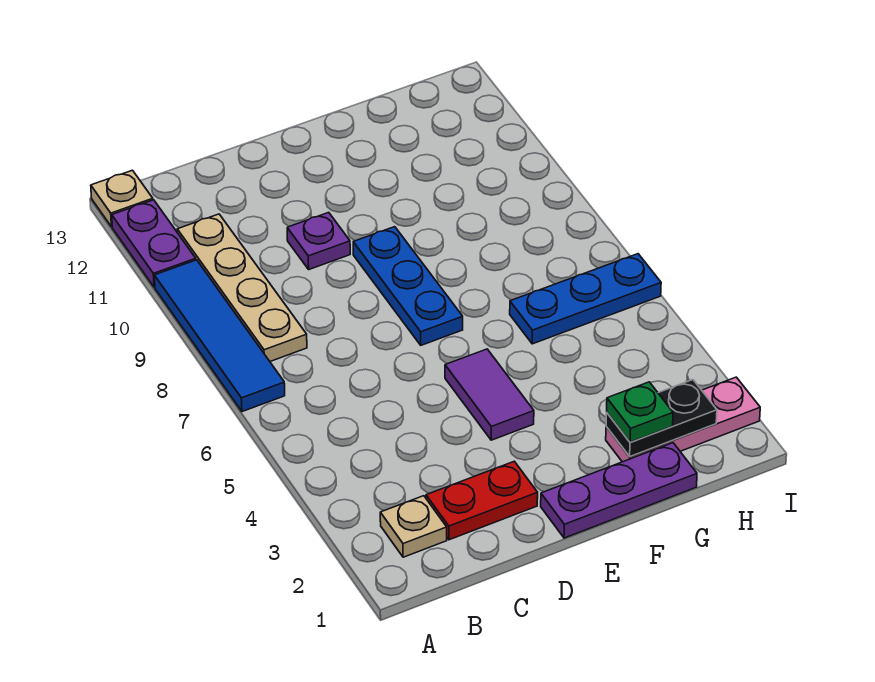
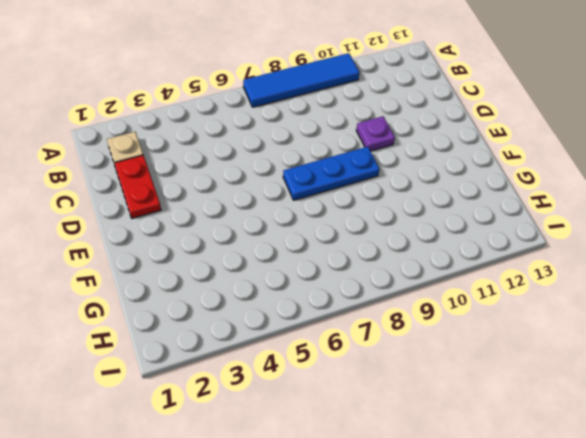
none -> purple plate A11:A12 level 1
none -> tan plate A13 level 1
none -> tan plate B8:B11 level 1

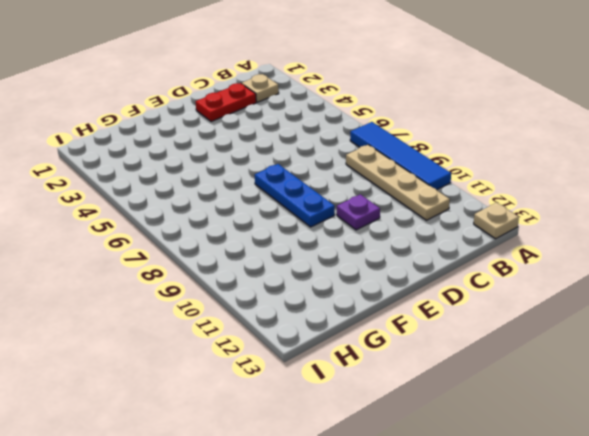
none -> purple plate A11:A12 level 1
none -> purple plate E1:G1 level 1
none -> purple tile E4:E5 level 1

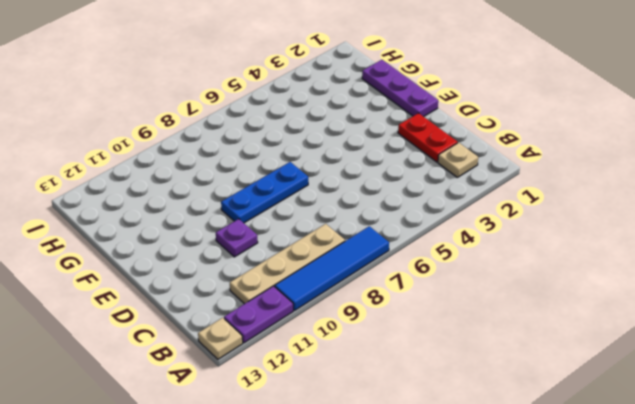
none -> purple tile E4:E5 level 1
none -> pink plate G2:I2 level 1
none -> blue plate G6:I6 level 1

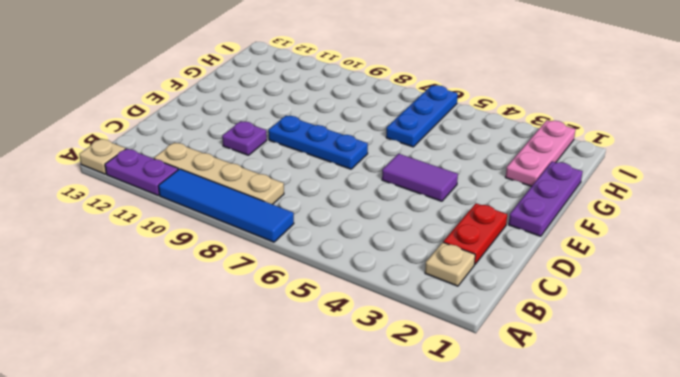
none -> black plate G2:H2 level 2
none -> green plate G2 level 3

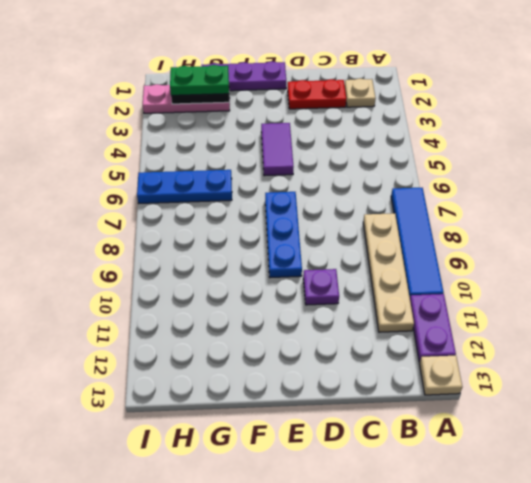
green plate G2:H2 level 3 -> green plate G2 level 3

